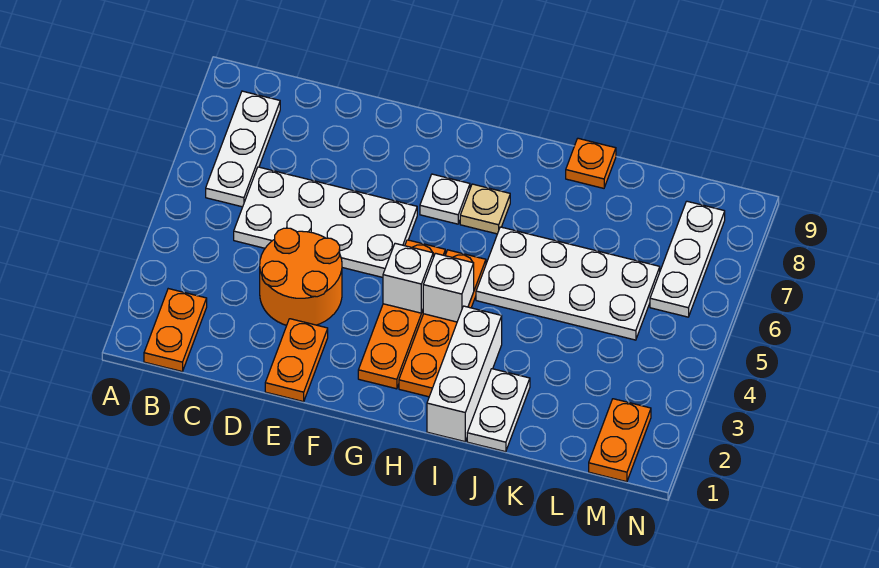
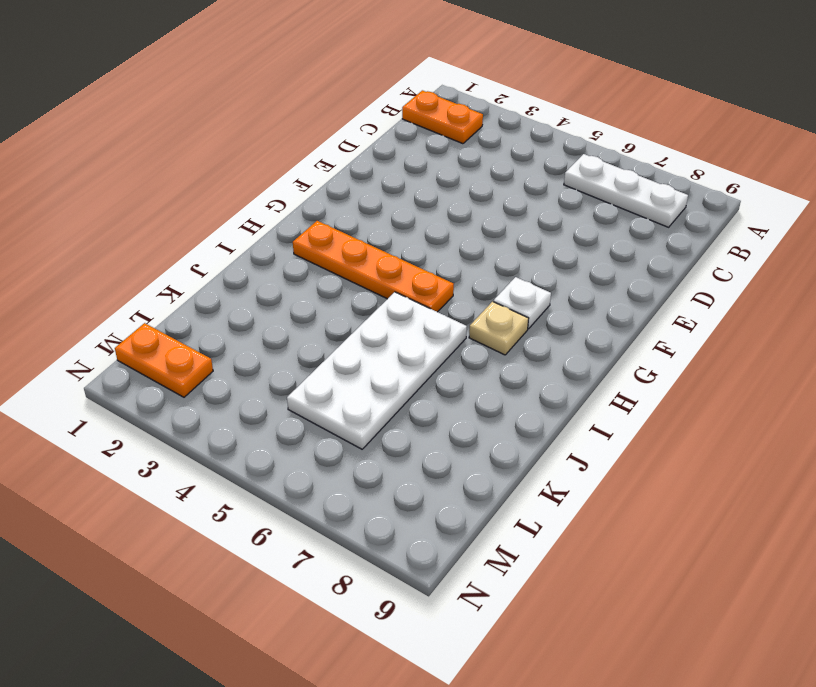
none -> white plate C5:F6 level 1
none -> orange round brick D3:E4 level 1
none -> orange plate E1:E2 level 1

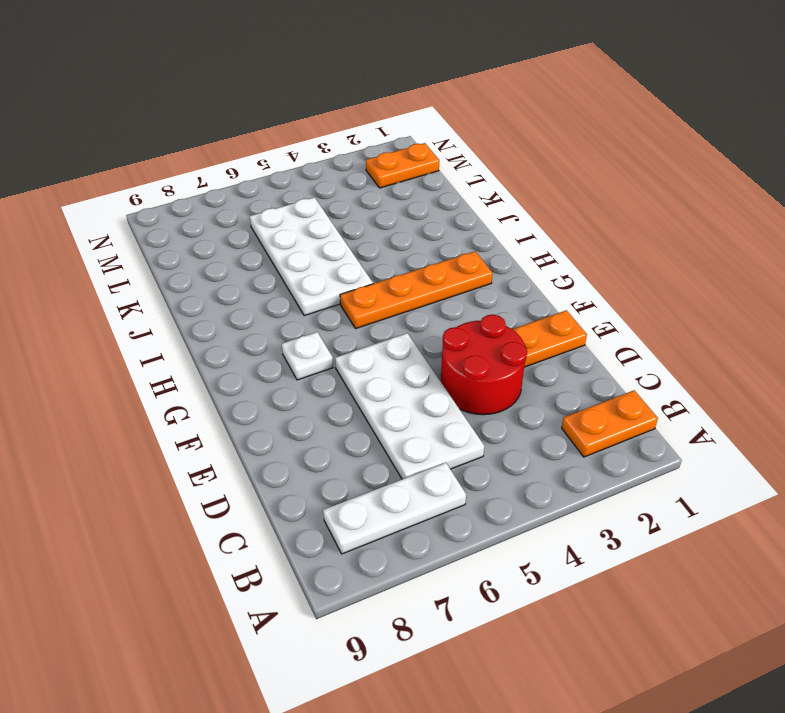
red round brick D3:E4 level 1 -> orange round brick D3:E4 level 1
none -> orange plate G2:G5 level 1
none -> tan plate H7 level 1
none -> white brick I1:I3 level 1

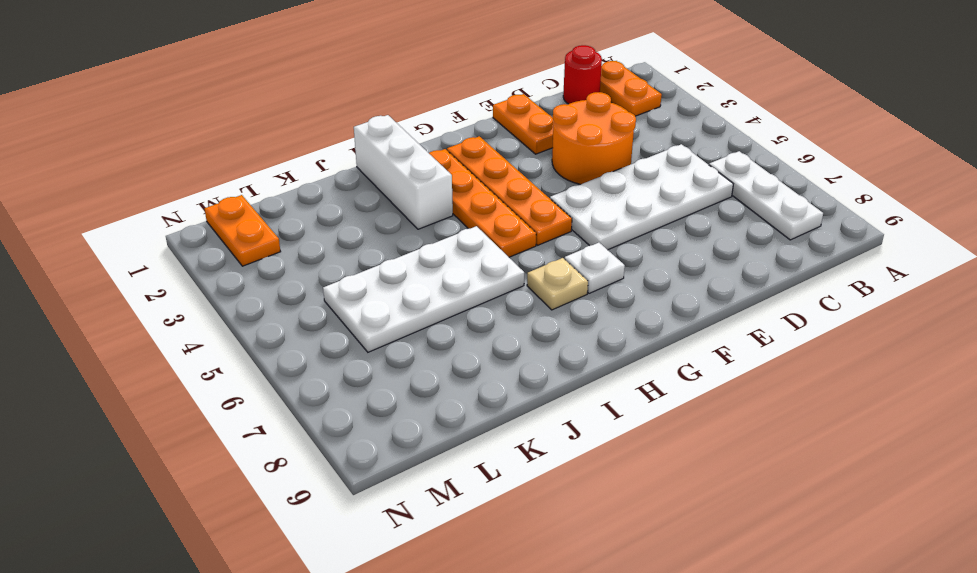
red round brick C1 level 1 -> none
none -> white plate J1:J2 level 1
none -> orange plate J9 level 1
none -> white plate M6:M8 level 1

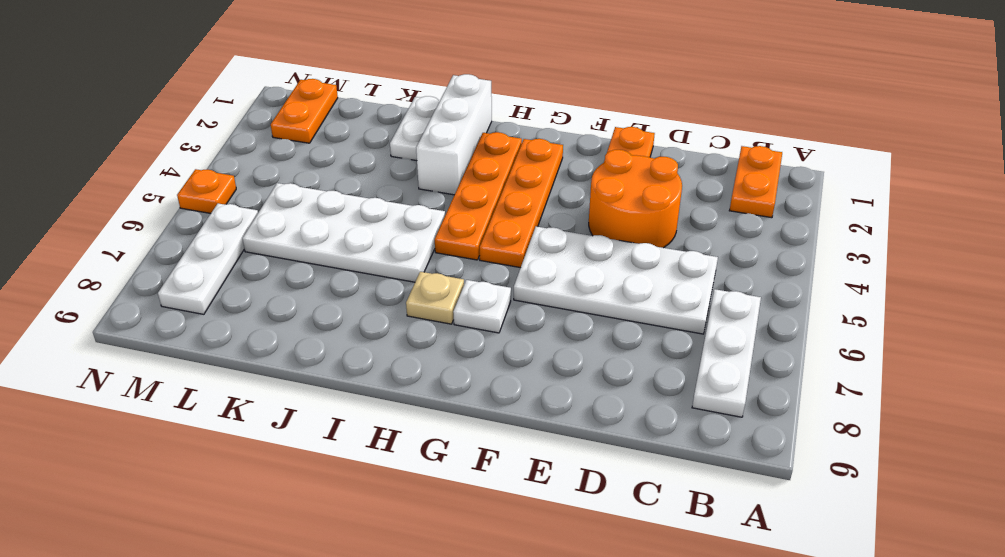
orange plate N5 level 1 -> orange plate J9 level 1
none -> white brick G4 level 2
none -> white brick H4 level 2

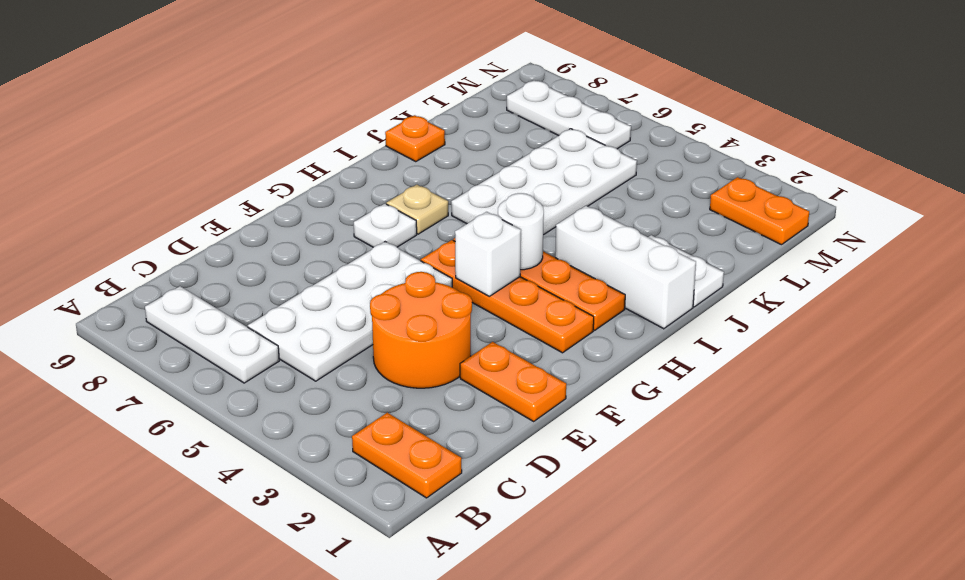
white round brick H4 level 2 -> white brick H4 level 2

